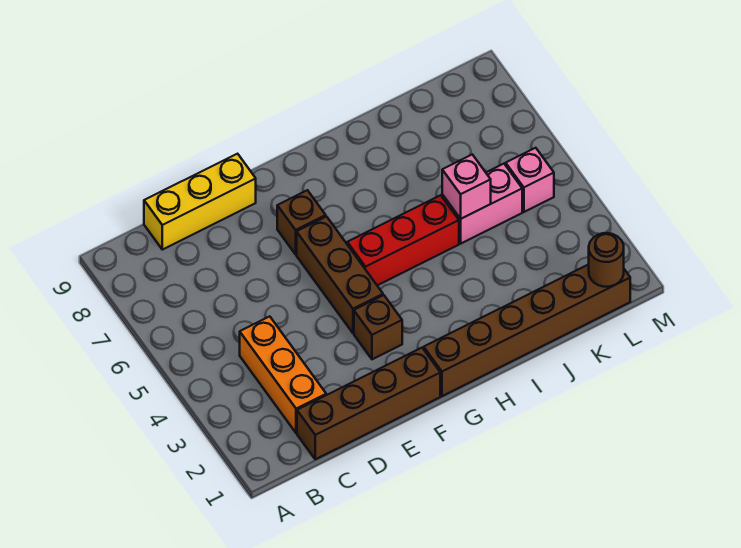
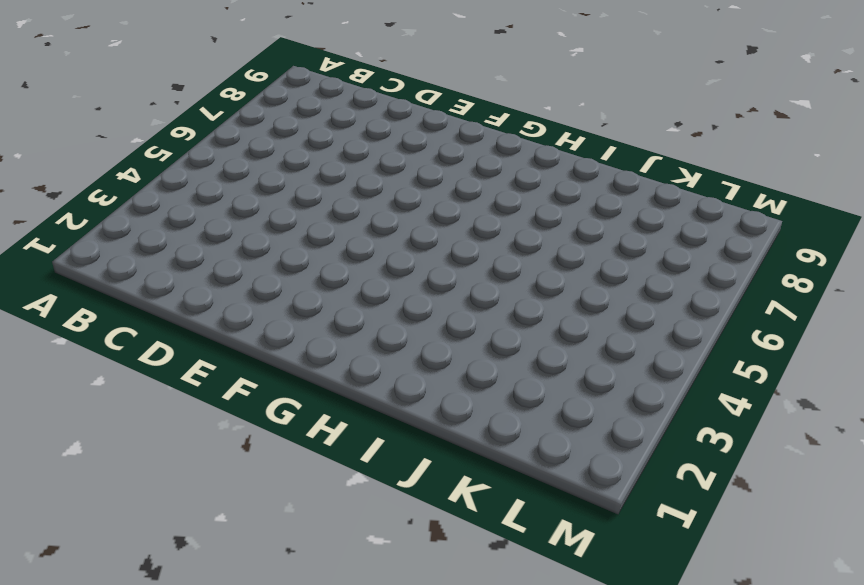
none -> brown brick C1:F1 level 1
none -> orange brick C2:C4 level 1
none -> yellow brick C9:E9 level 1

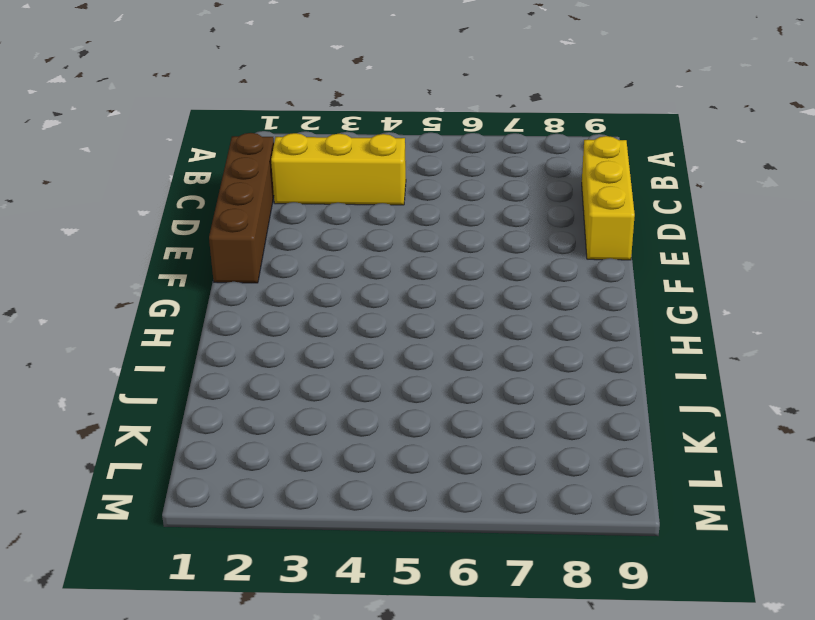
yellow brick C2:C4 level 1 -> orange brick C2:C4 level 1
none -> brown brick F3 level 1
none -> brown brick F4:F6 level 1
none -> brown brick F7 level 1

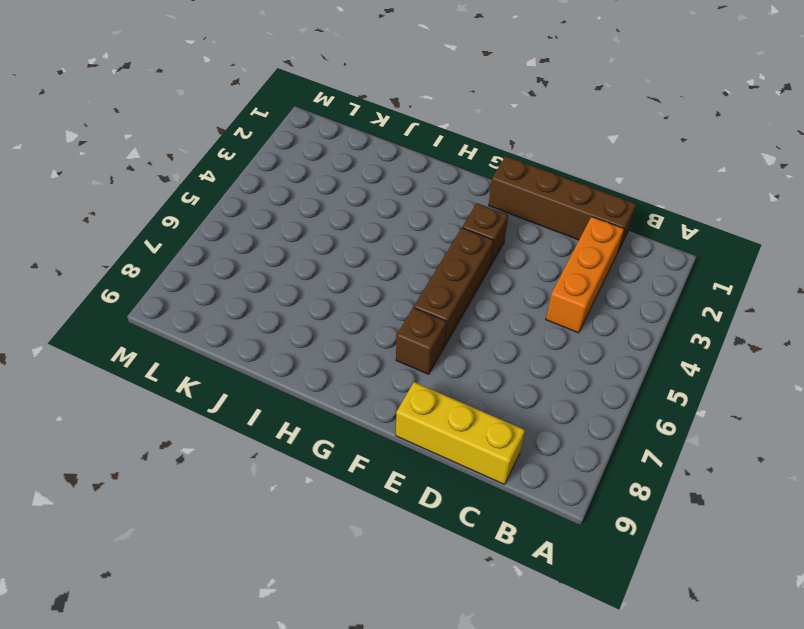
none -> brown brick G1:L1 level 1
none -> red brick G5:I5 level 1
none -> pink brick J5:K5 level 1

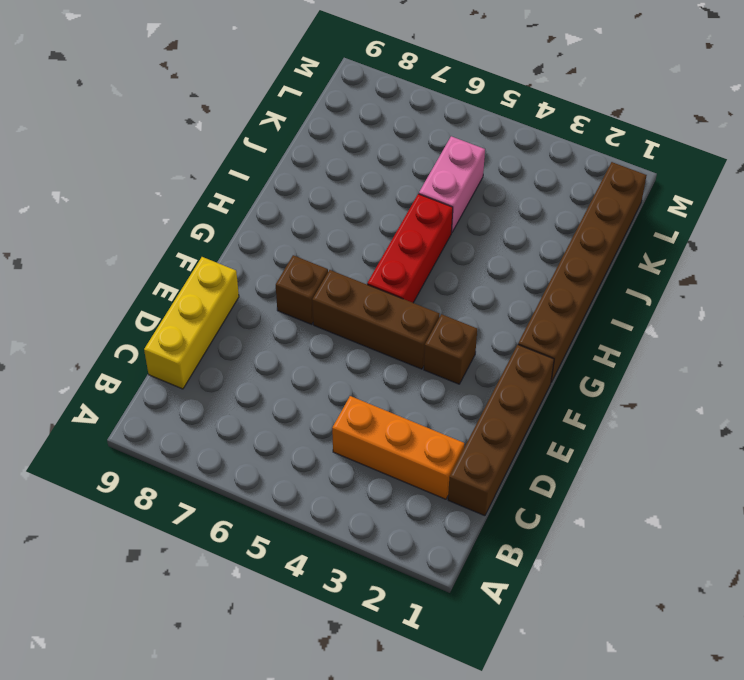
none -> pink brick L5 level 1
none -> pink brick J5 level 2
none -> brown round brick L1 level 2

